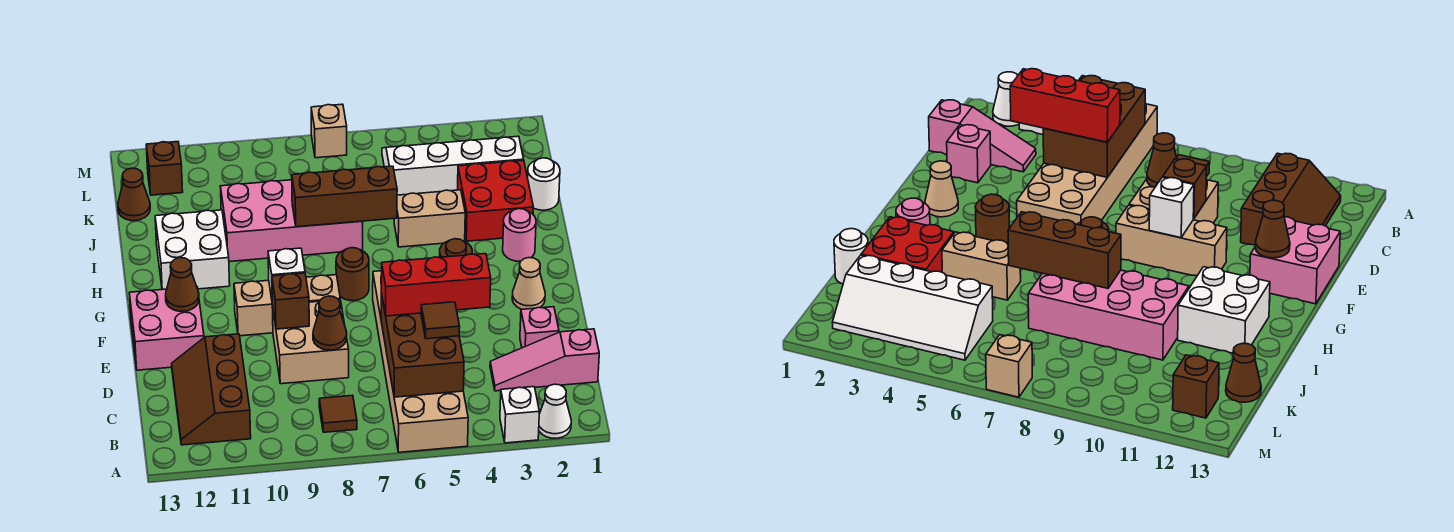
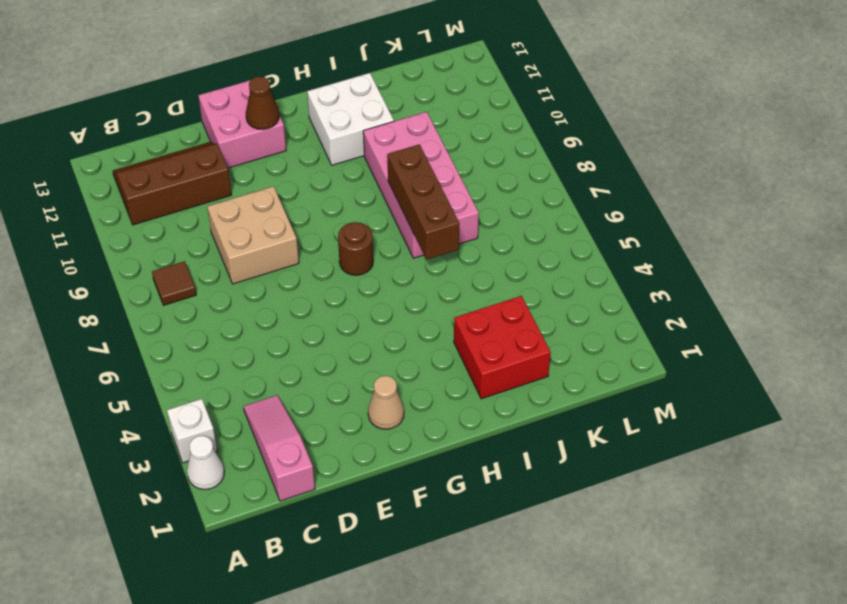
none -> tan brick A5:F6 level 1
none -> pink brick D2 level 1
none -> tan brick F8:F10 level 1
none -> brown round brick G4 level 1

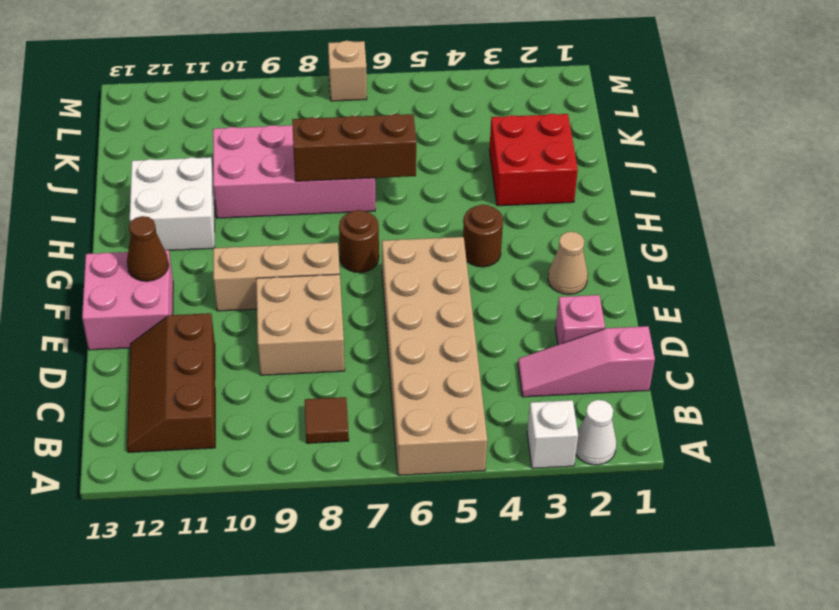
none -> pink round brick H2 level 1
none -> tan brick I4:I5 level 1
none -> white round brick J1 level 1
none -> white slope K2:L5 level 1 top K

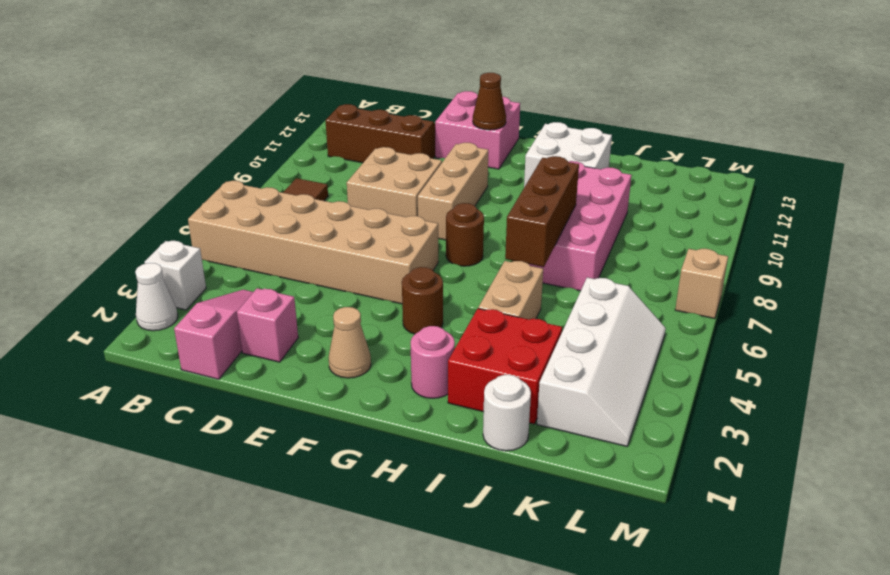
none -> brown cone K13 level 1
none -> brown brick L12 level 1
none -> brown brick B5:D6 level 2
none -> brown cone D8 level 2

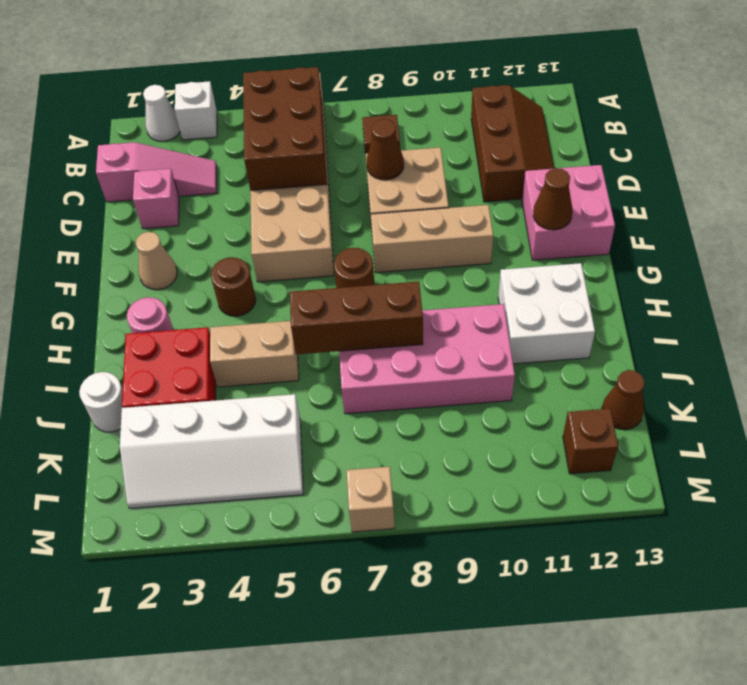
none -> brown brick E9 level 2
none -> white brick F9 level 2
none -> brown tile C5 level 3
none -> red brick D4:D6 level 3

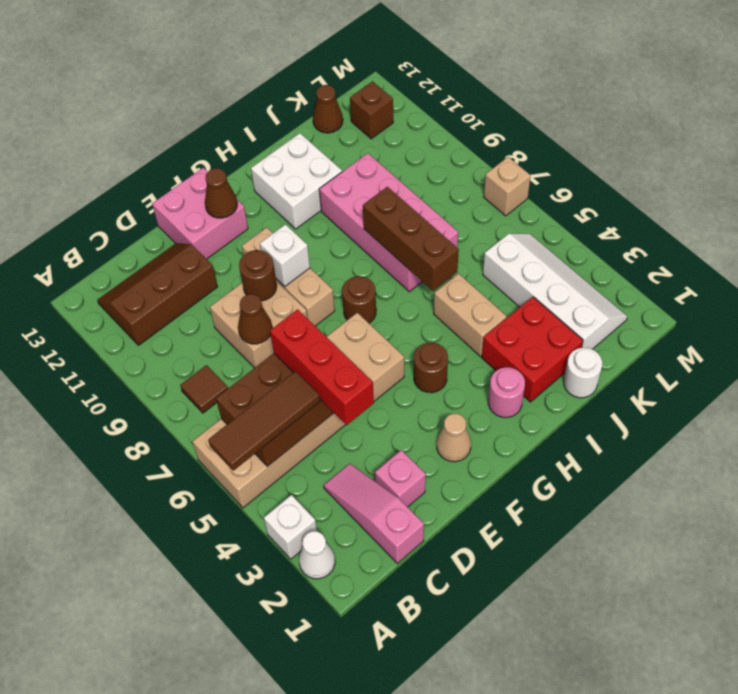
brown tile A5:C5 level 3 -> brown tile C5 level 3
brown round brick E9 level 2 -> brown brick E9 level 2

